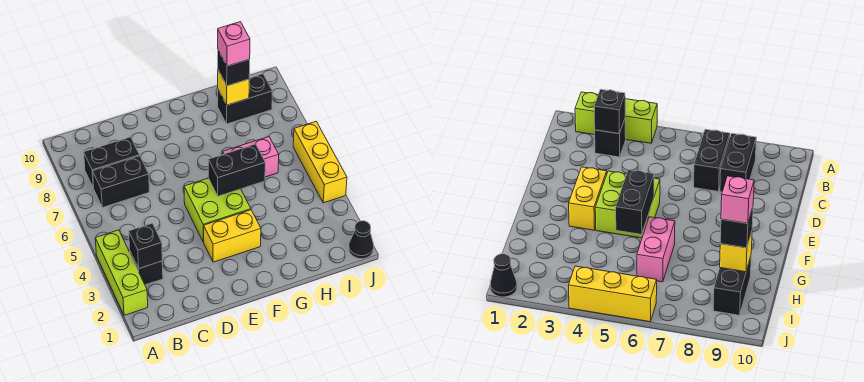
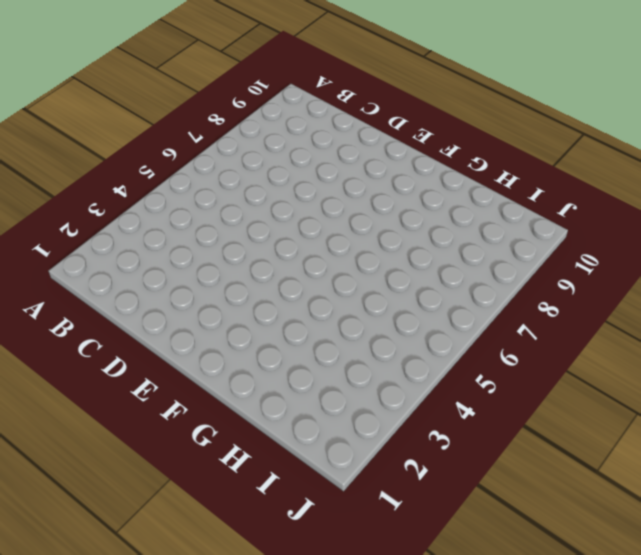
none -> lime brick A2:A4 level 1
none -> black brick B3 level 1
none -> black brick B7:C7 level 1

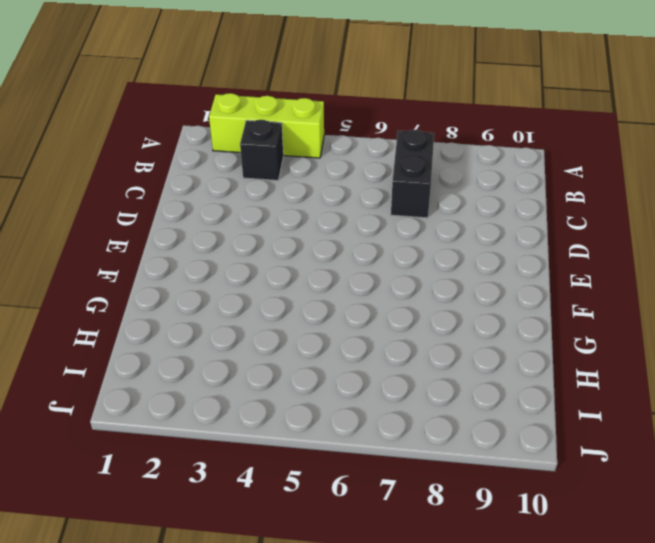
none -> black brick B8:C8 level 1
none -> yellow brick E3:F3 level 1
none -> lime brick E4:F5 level 1

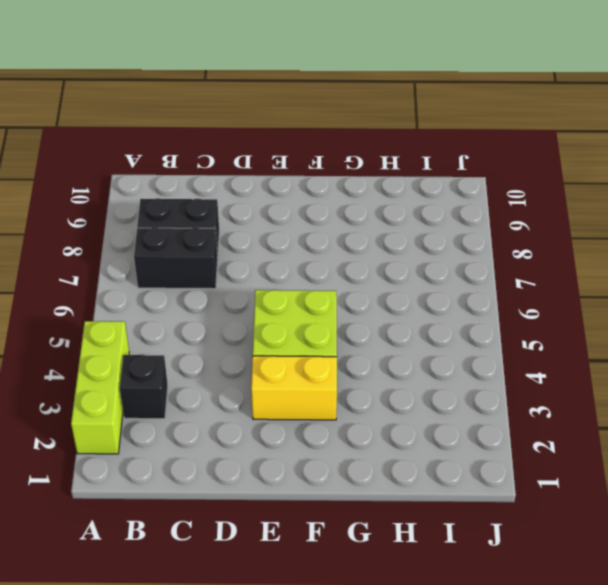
none -> pink brick G6:H6 level 1
none -> black brick H9:I9 level 1
none -> black cone J1 level 1

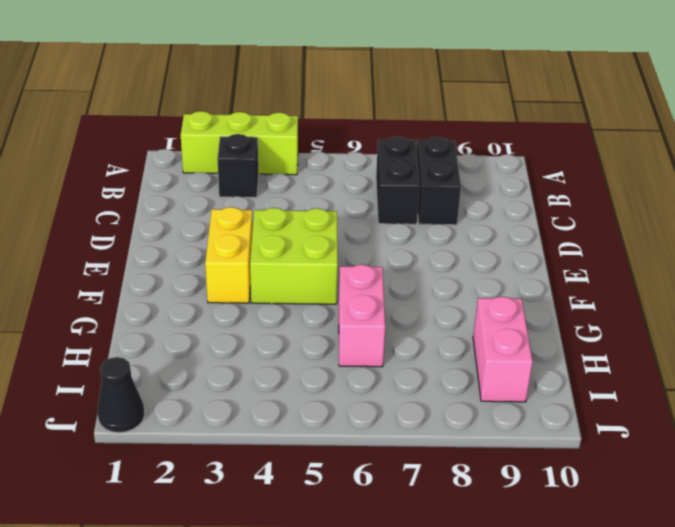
pink brick H9:I9 level 1 -> black brick H9:I9 level 1
none -> yellow brick J4:J6 level 1
none -> black brick B3 level 2
none -> black brick F5:G5 level 2

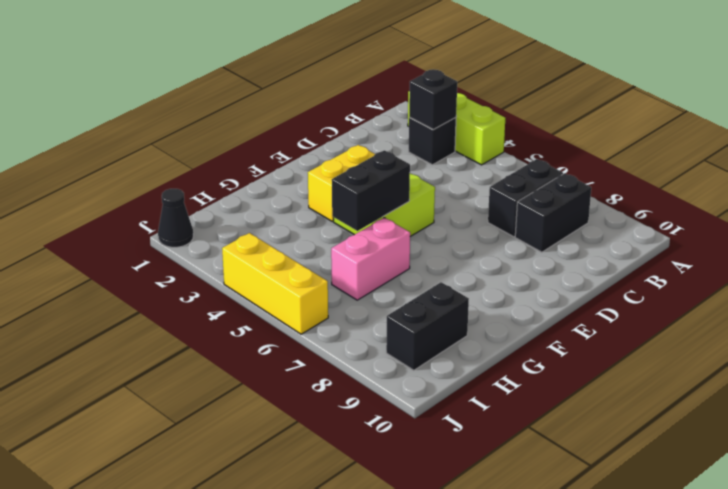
none -> yellow brick H9 level 2
none -> black brick H9 level 3
none -> pink brick H9 level 4

